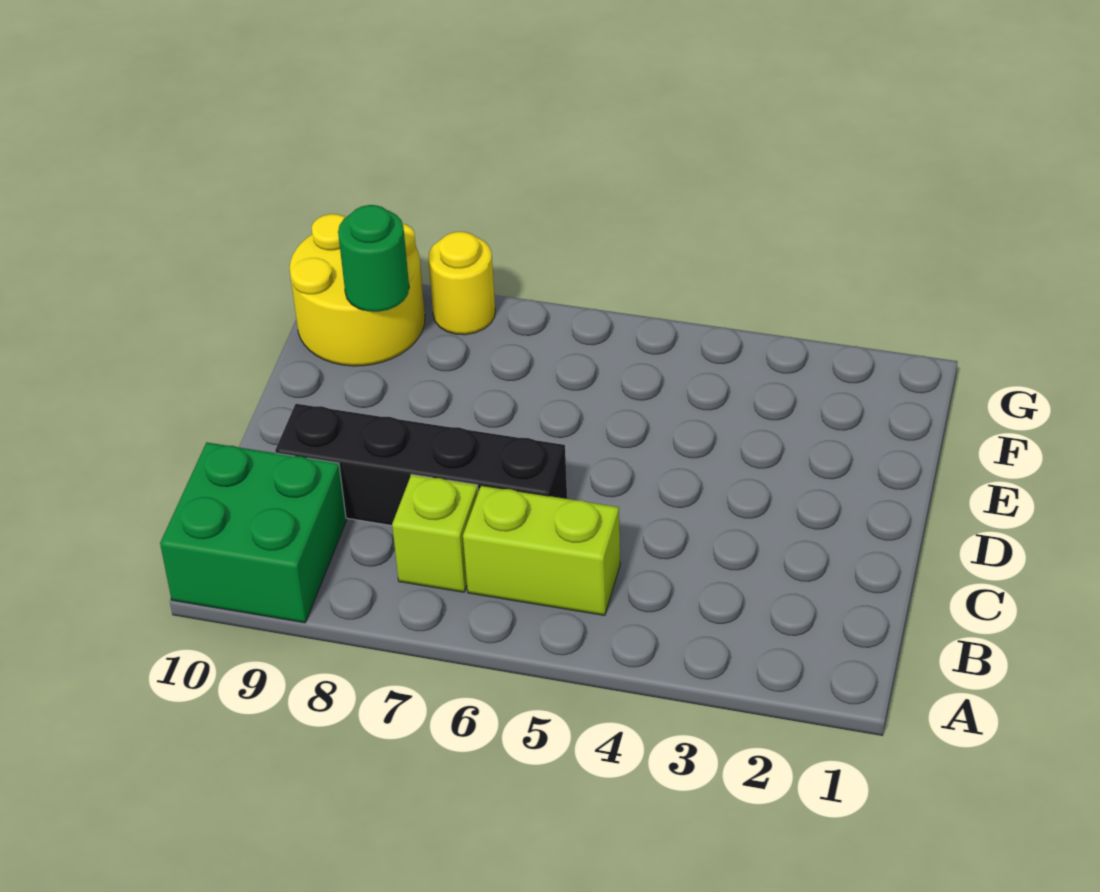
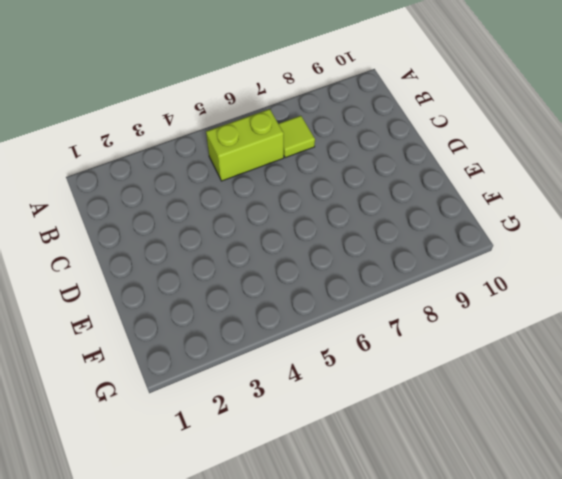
lime tile B7 level 1 -> lime brick B7 level 1
none -> green brick A9:B10 level 1
none -> black brick C6:C9 level 1

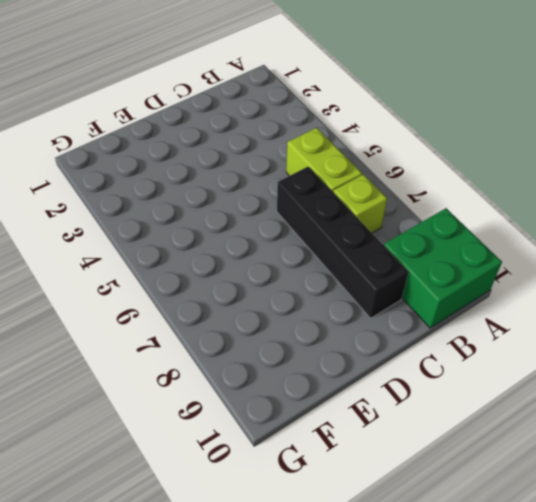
none -> yellow round brick F9:G10 level 1
none -> yellow round brick G8 level 1

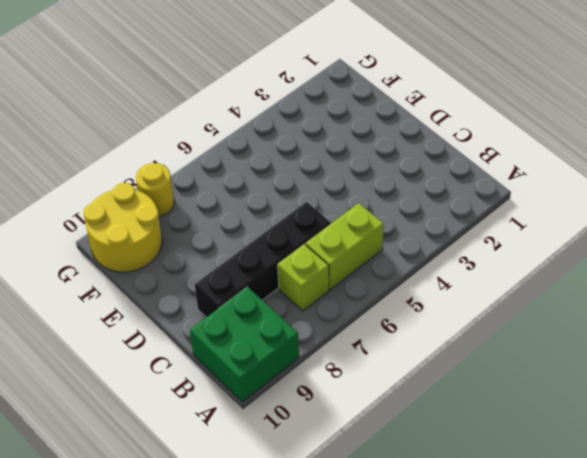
none -> green round brick F9 level 2

